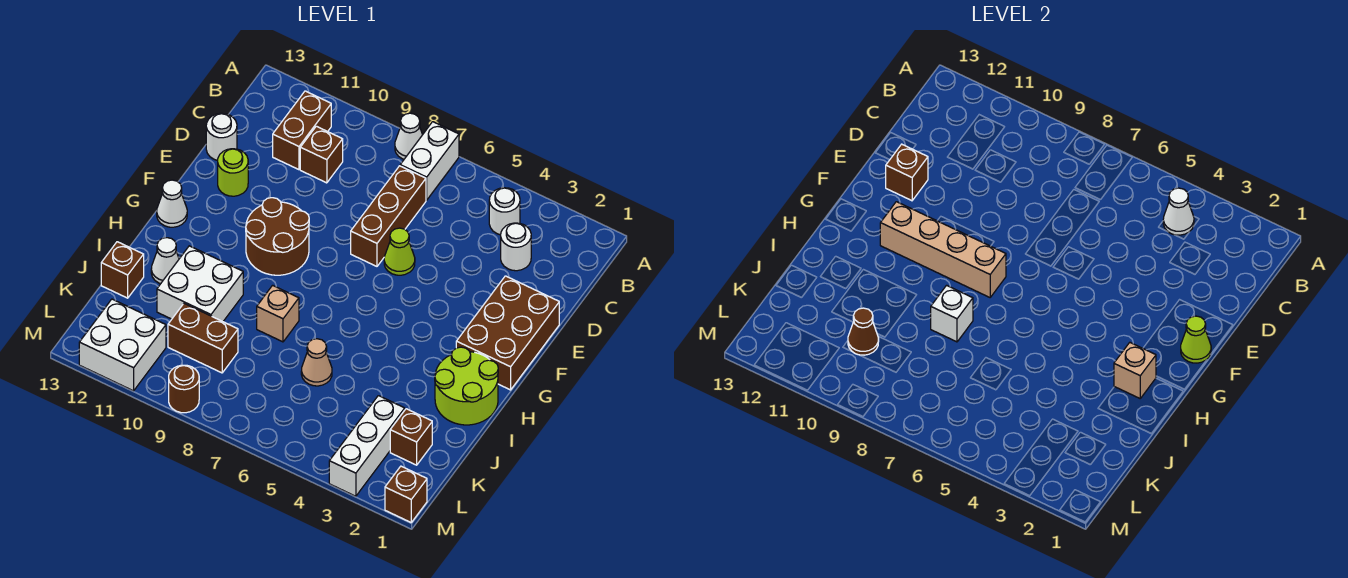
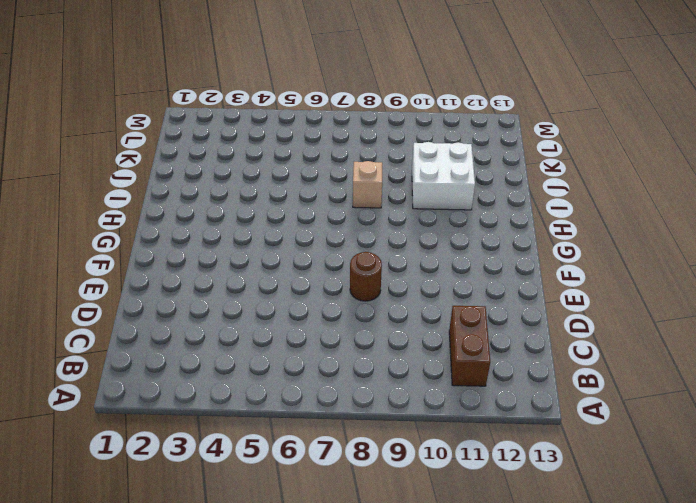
brown round brick E8 level 1 -> brown round brick M9 level 1
none -> white brick A7:B7 level 1
none -> white cone A8 level 1
none -> white round brick B4 level 1
none -> white round brick C3 level 1

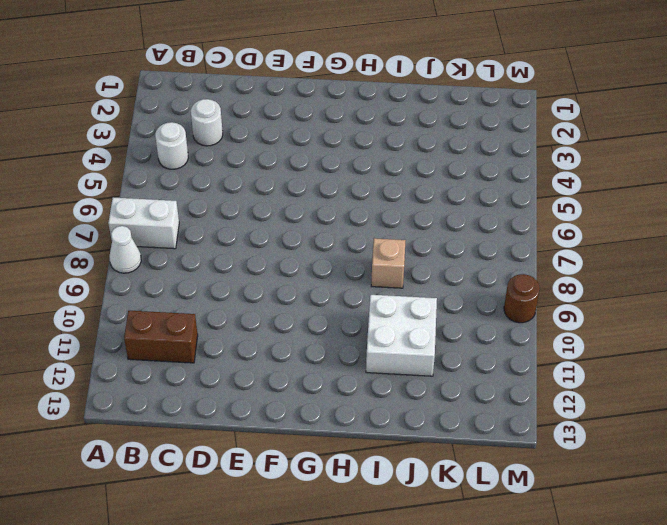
none -> brown brick C7:E7 level 1
none -> brown brick C10 level 1
none -> white round brick D13 level 1
none -> brown brick E1:G2 level 1

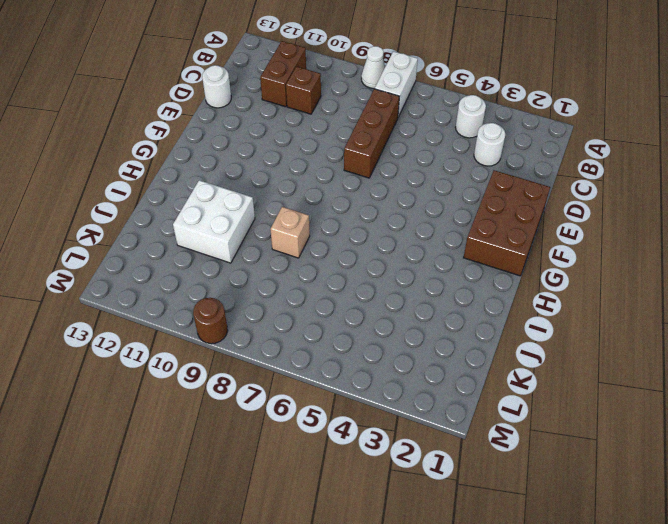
none -> lime cone E6 level 1
none -> lime round brick E12 level 1
none -> brown round brick F9:G10 level 1
none -> white cone G13 level 1

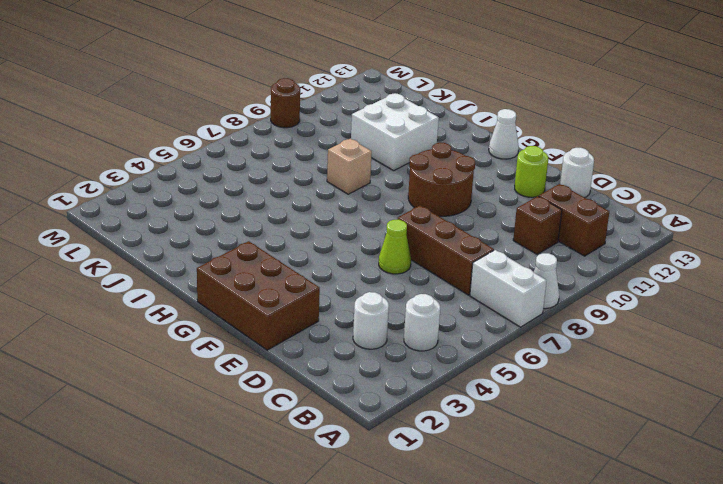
none -> lime round brick H1:I2 level 1
none -> white cone I12 level 1
none -> tan cone J6 level 1
none -> brown brick J13 level 1

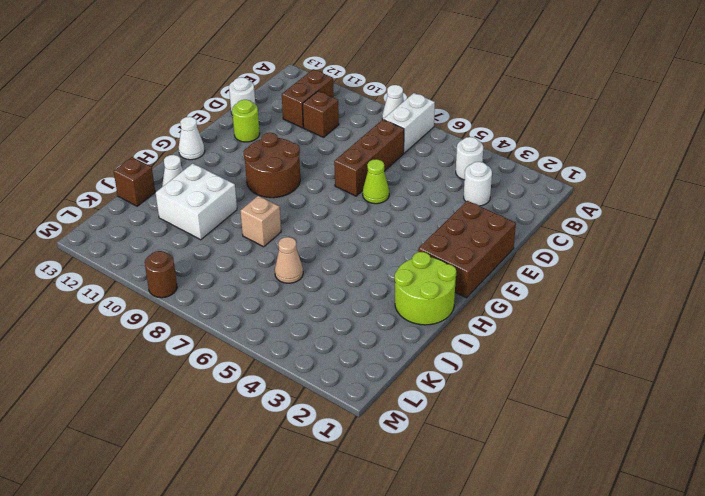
none -> brown brick K2 level 1
none -> white brick K3:M3 level 1
none -> brown brick K9:K10 level 1
none -> white brick L11:M12 level 1

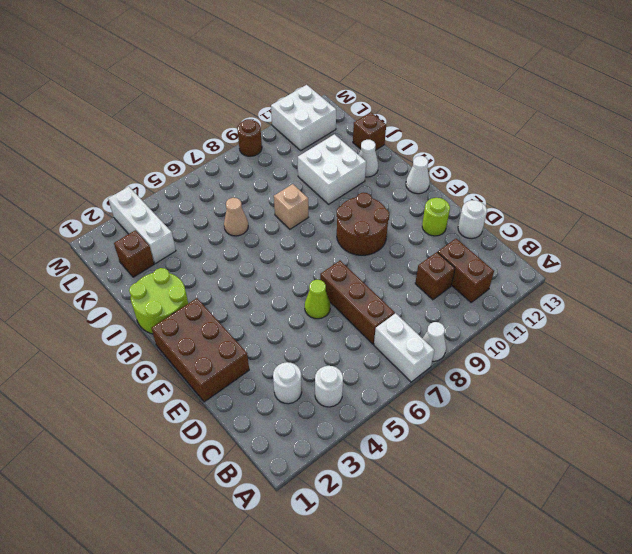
none -> brown brick K9:K10 level 1
none -> brown brick M1 level 1
none -> white cone B4 level 2
none -> brown brick E12 level 2

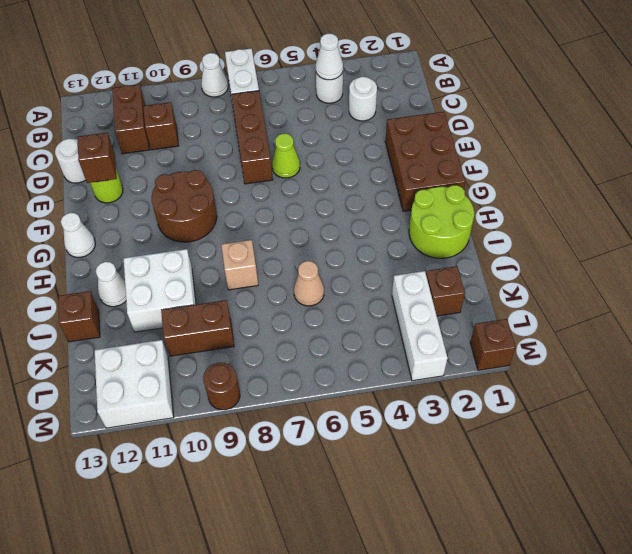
none -> lime cone F1 level 2
none -> tan brick G8:G11 level 2
none -> tan brick H2 level 2
none -> white brick I8 level 2

